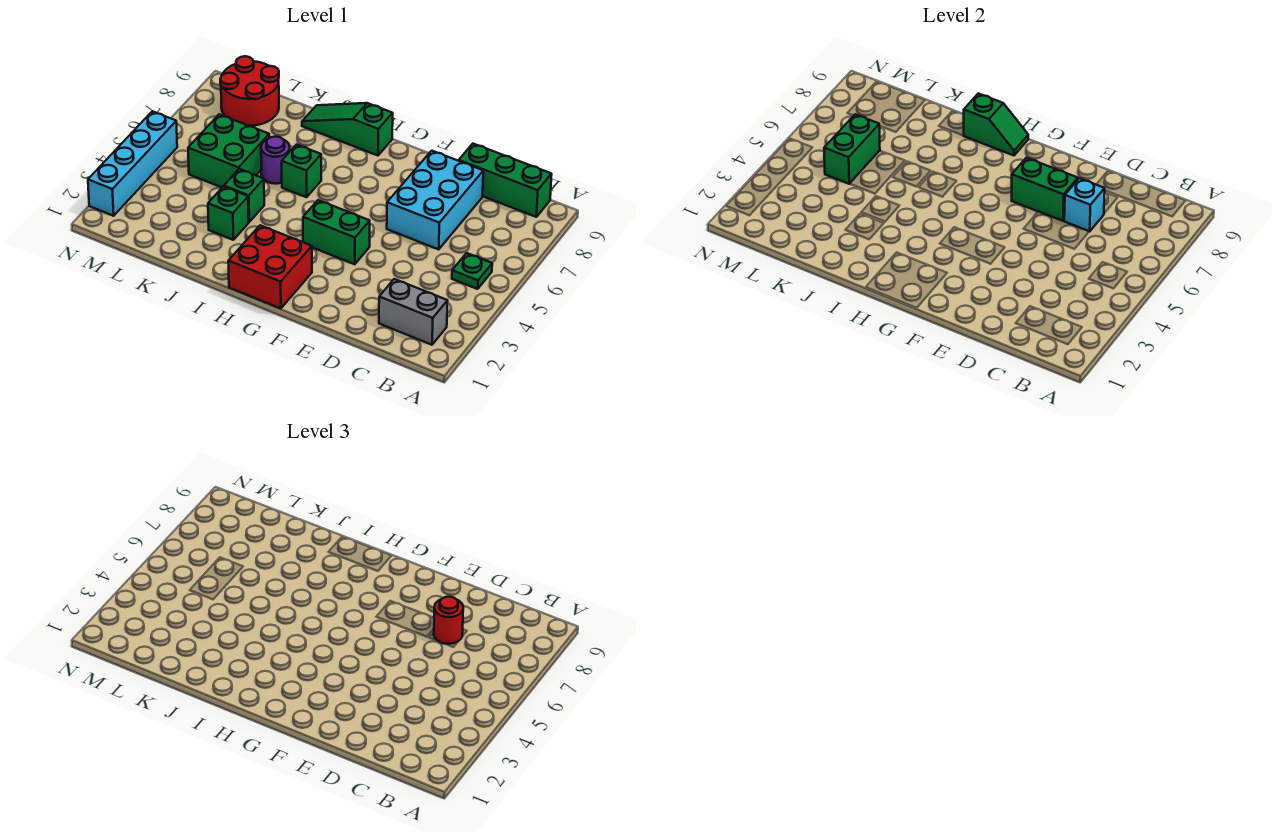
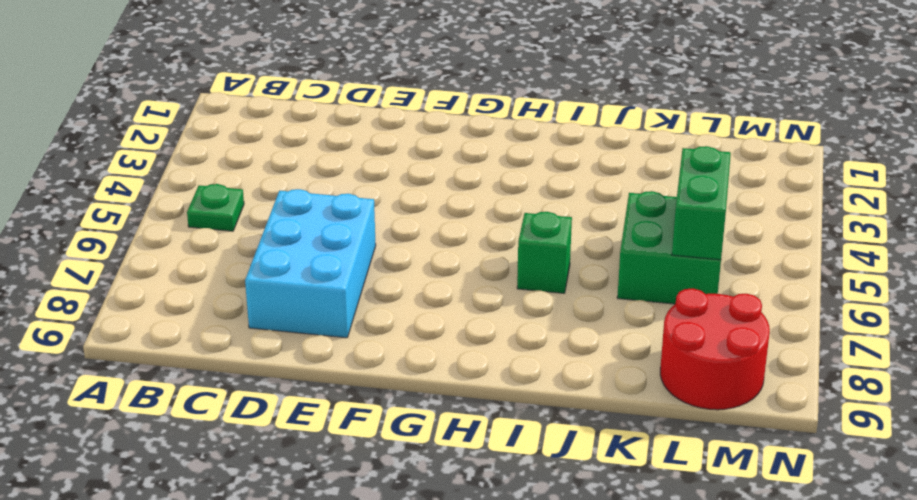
none -> grey brick B2:C2 level 1
none -> green brick B9:D9 level 1
none -> green brick F4:G4 level 1

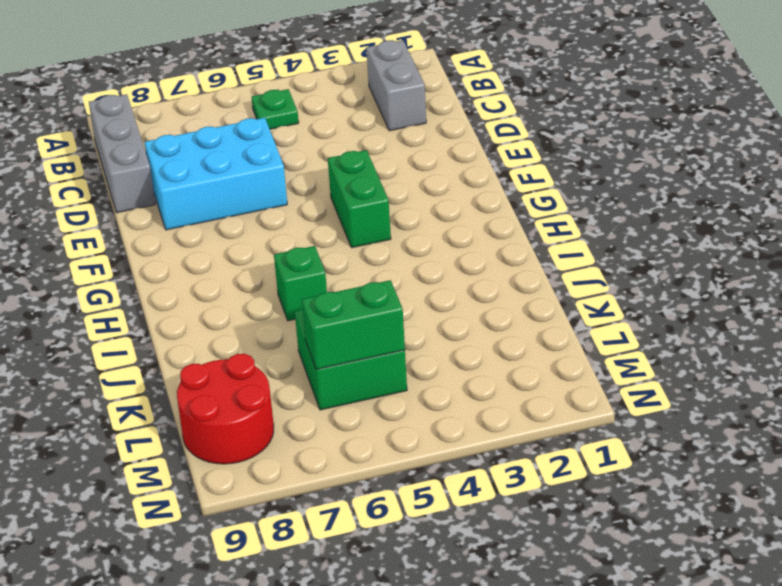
grey brick B9:D9 level 1 -> green brick B9:D9 level 1
none -> red brick G1:H2 level 1
none -> green slope H9:J9 level 1 top H
none -> green brick J3 level 1

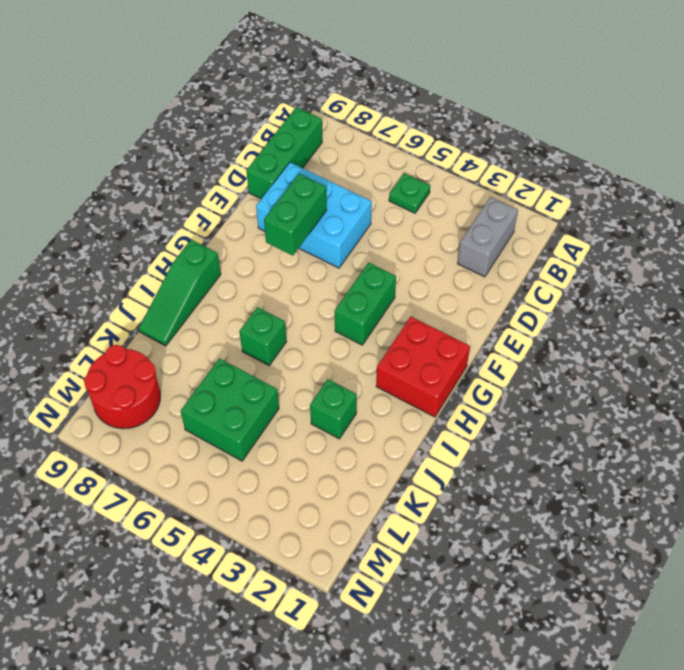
none -> green brick J4 level 1
none -> purple round brick J6 level 1
none -> cyan brick N2:N5 level 1

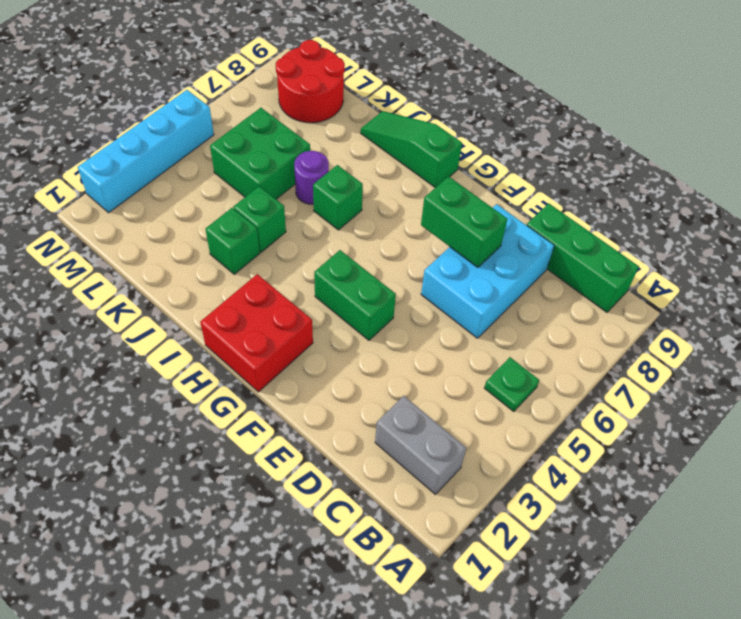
none -> cyan brick D7 level 2
none -> green slope H9:I9 level 2 top I
none -> green brick L5:L6 level 2

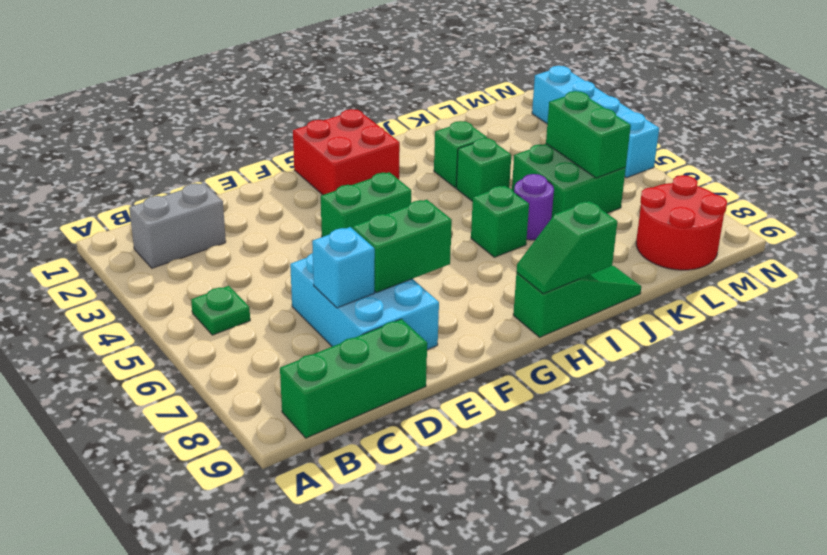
none -> red round brick D7 level 3

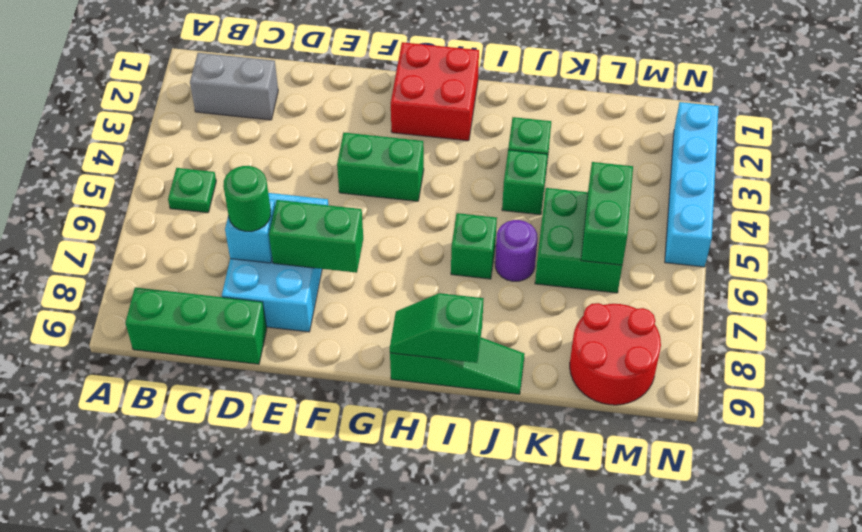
green round brick D7 level 3 -> red round brick D7 level 3

